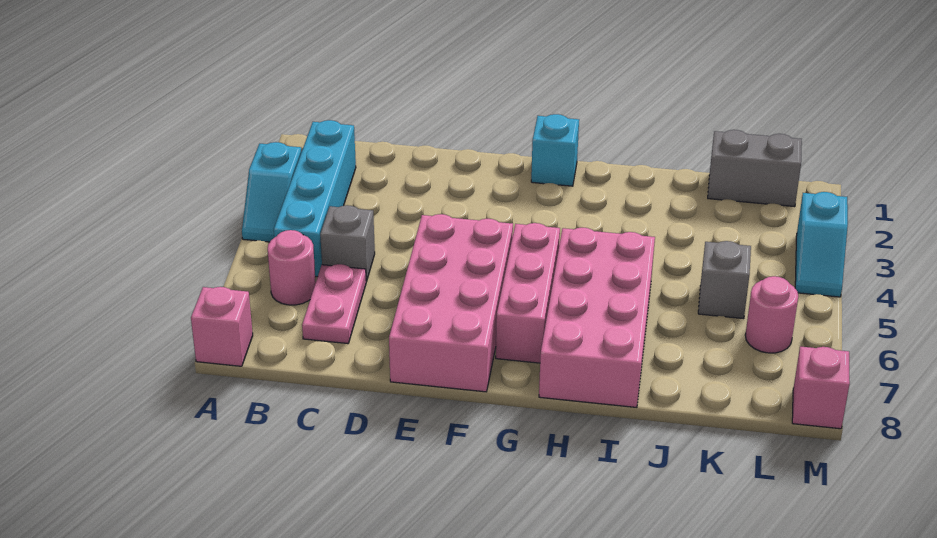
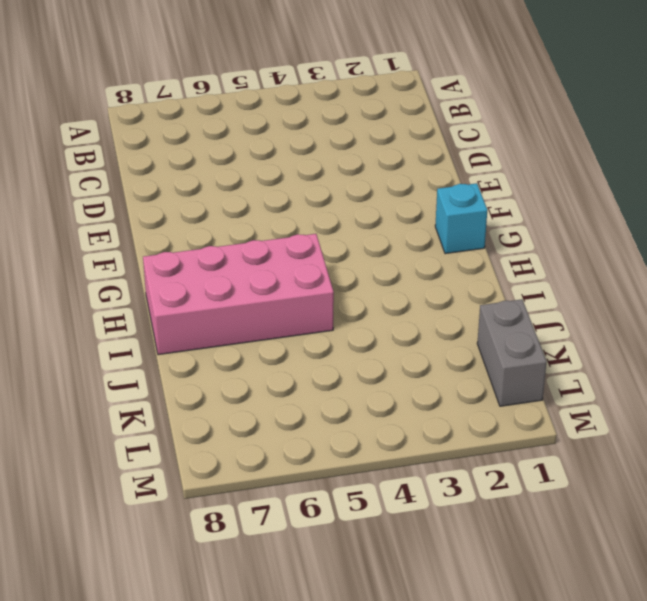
none -> cyan slope A3:A4 level 1 top 3
none -> pink brick A8 level 1
none -> cyan brick B2:B5 level 1

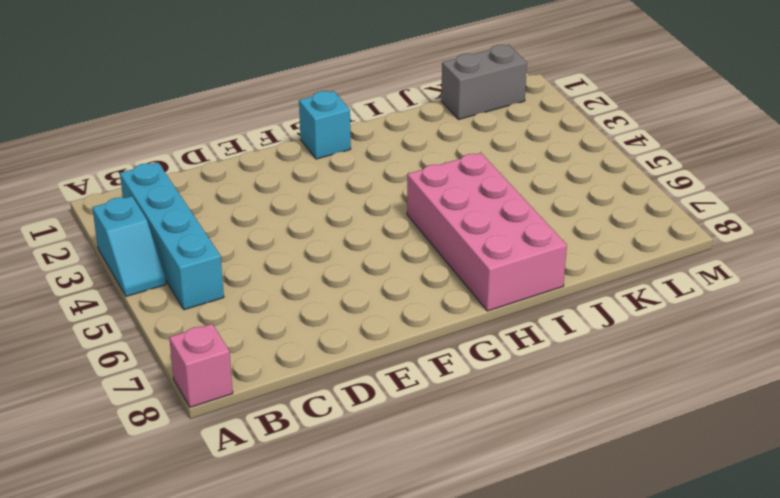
none -> pink round brick B6 level 1
none -> grey brick C5 level 1
none -> pink plate C6:C7 level 1

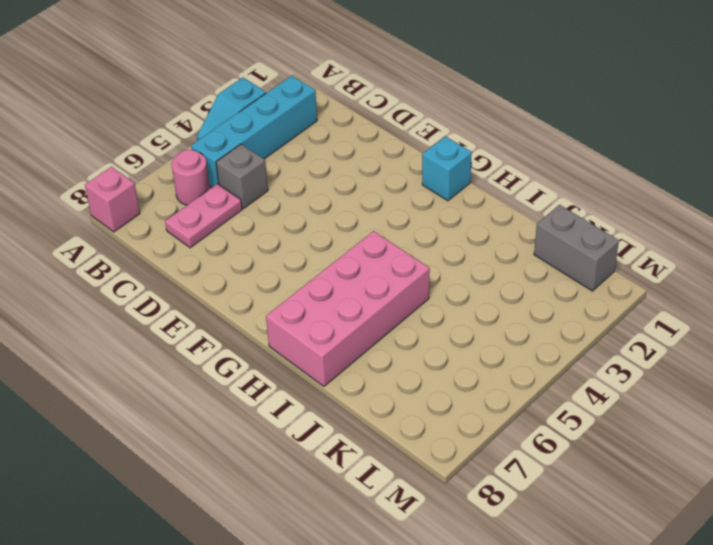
none -> pink brick E5:F8 level 1
none -> pink brick G5:G7 level 1
none -> grey brick K5 level 1

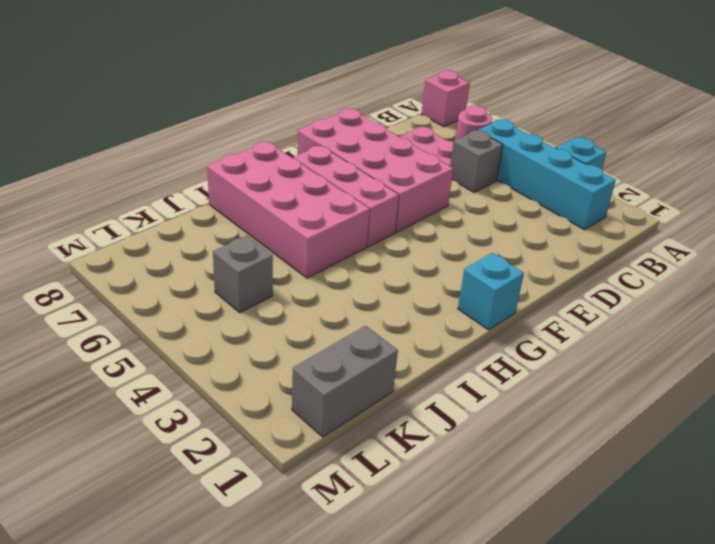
none -> pink round brick L6 level 1
none -> cyan slope M3:M4 level 1 top 3
none -> pink brick M8 level 1

